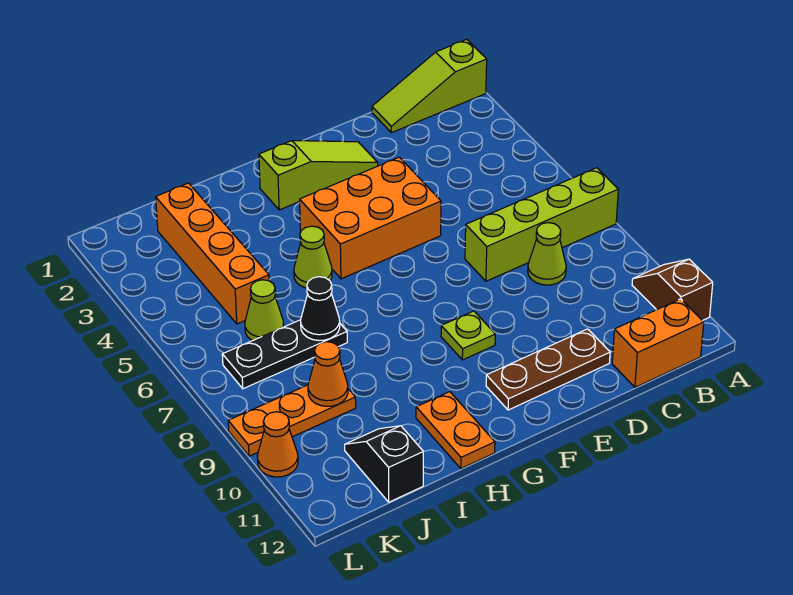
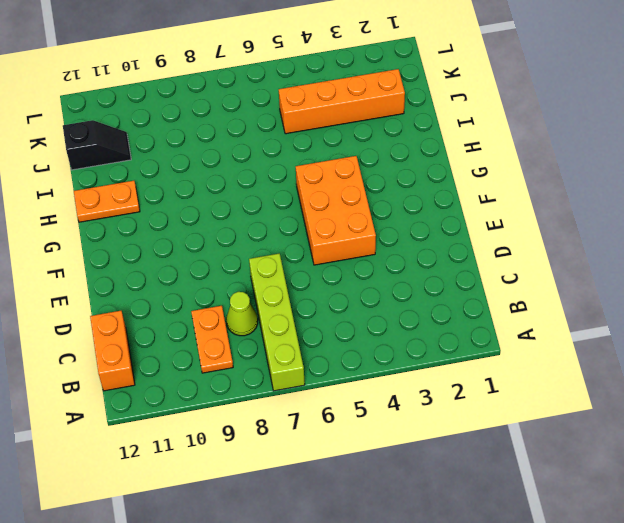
orange plate B9:C9 level 1 -> none
none -> lime slope A1:C1 level 1 top A
none -> brown slope A10:A11 level 1 top 11
none -> brown plate D11:F11 level 1

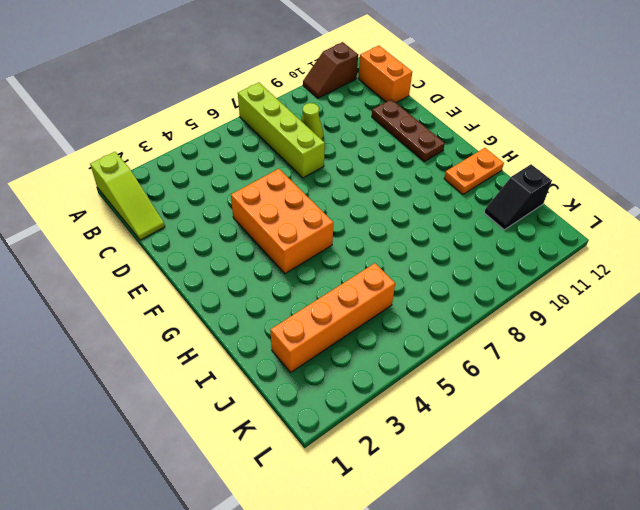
none -> lime slope E2:G2 level 1 top G
none -> lime plate F9 level 1
none -> lime cone H5 level 1

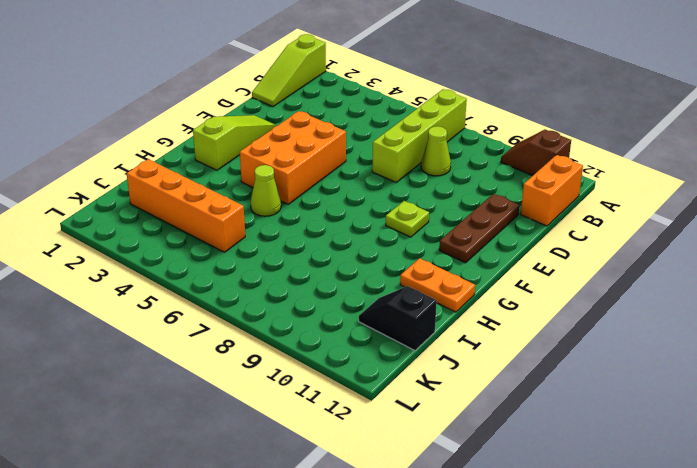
none -> black plate I7:K7 level 1
none -> lime cone J6 level 1
none -> orange plate J9:L9 level 1

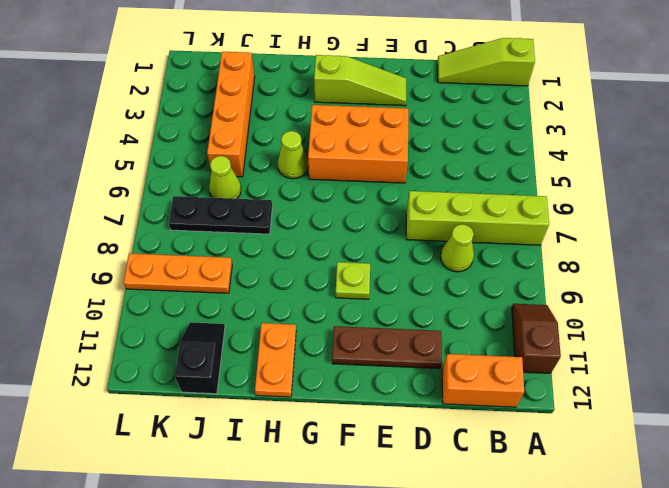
none -> orange cone L10 level 1
none -> black cone I7 level 2
none -> orange cone J9 level 2

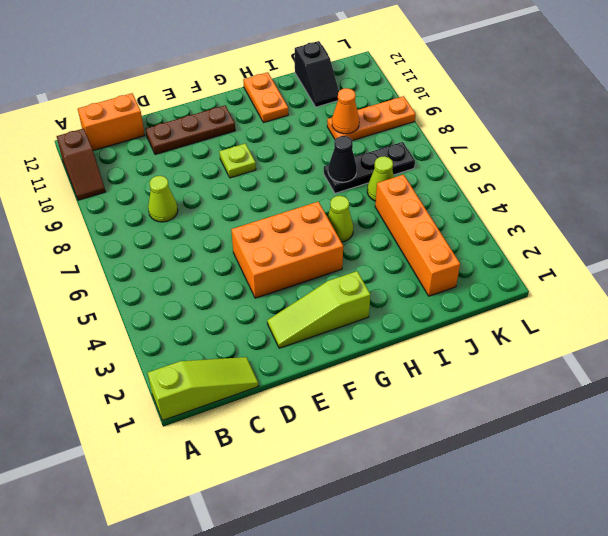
none -> lime brick A7:D7 level 1
none -> orange cone L10 level 1

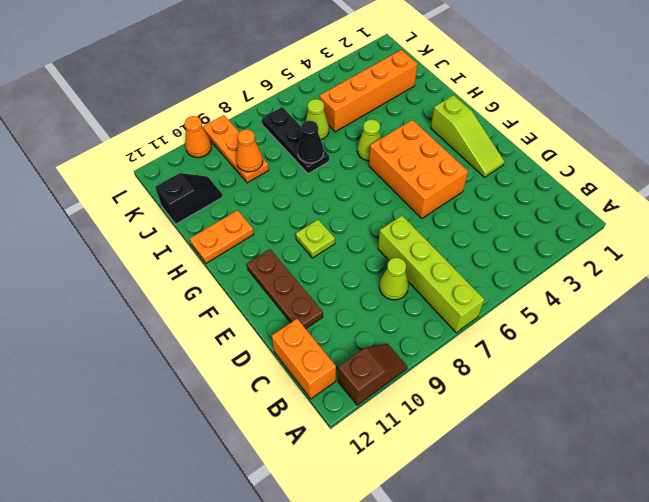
none -> lime slope A1:C1 level 1 top A

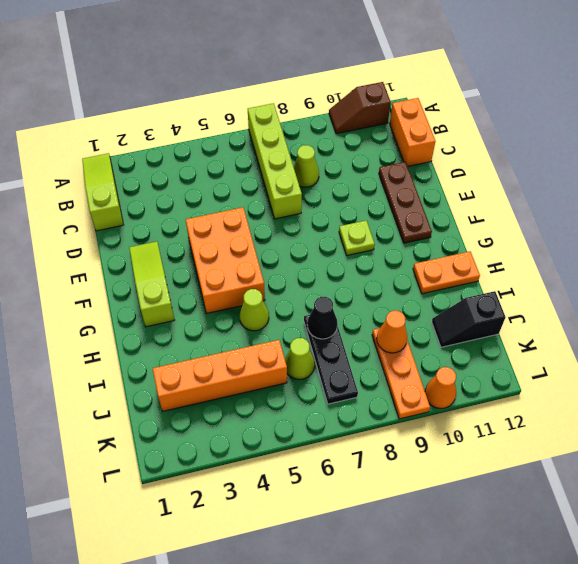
lime slope A1:C1 level 1 top C -> lime slope A1:C1 level 1 top A

